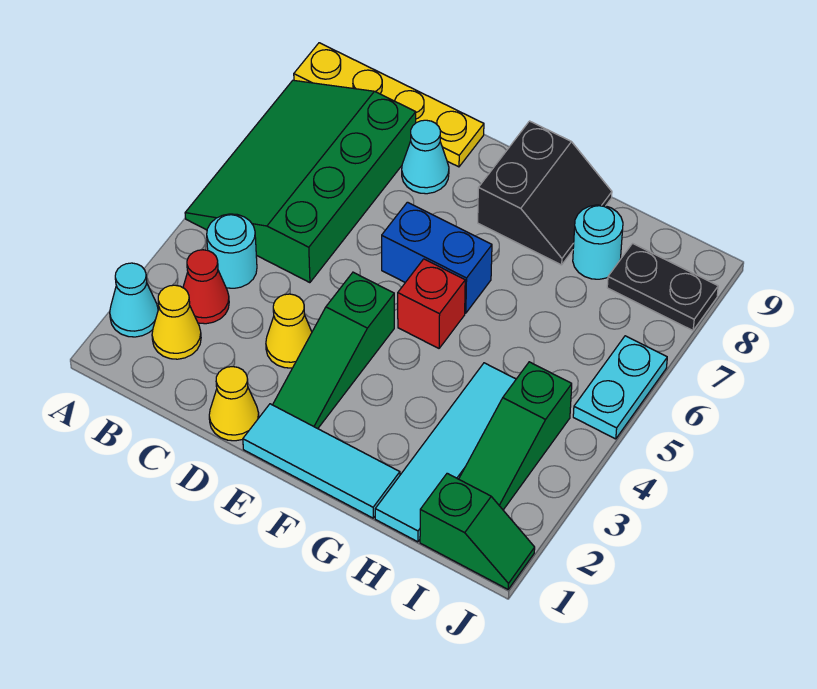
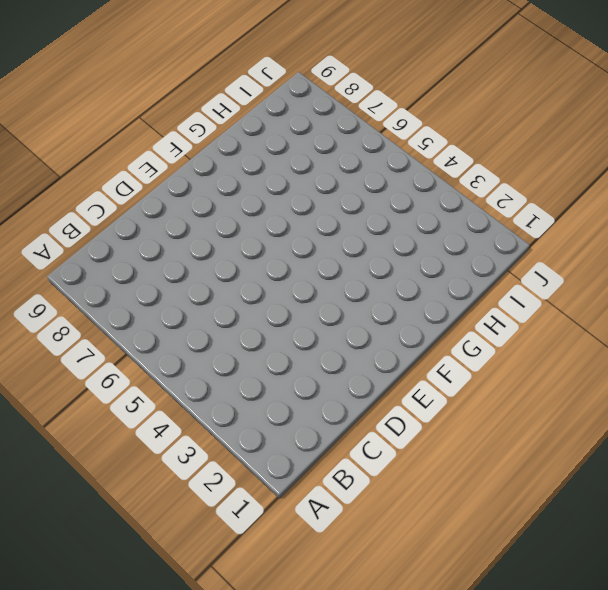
none -> cyan cone A2 level 1
none -> green slope A5:C8 level 1 top C
none -> yellow plate A9:D9 level 1

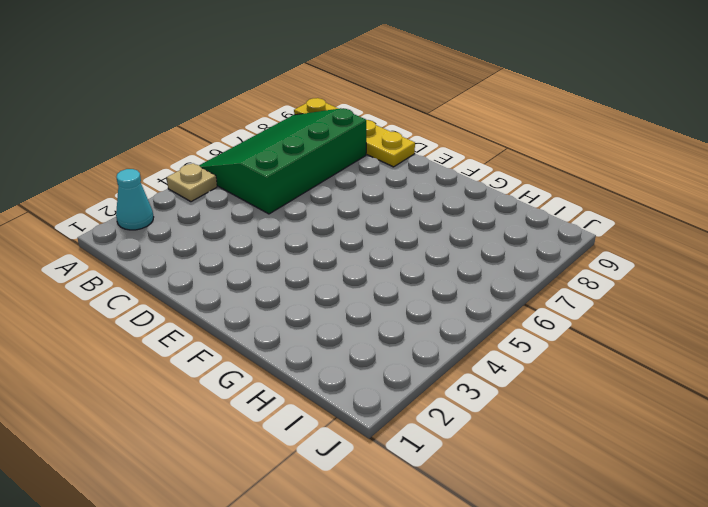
tan plate A4 level 1 -> none
none -> yellow cone B2 level 1
none -> red cone B3 level 1
none -> cyan round brick B4 level 1

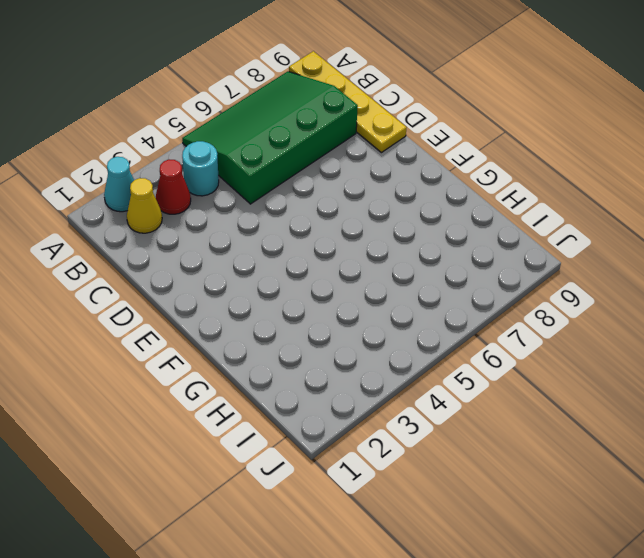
none -> yellow cone D1 level 1
none -> yellow cone D3 level 1
none -> cyan cone D8 level 1

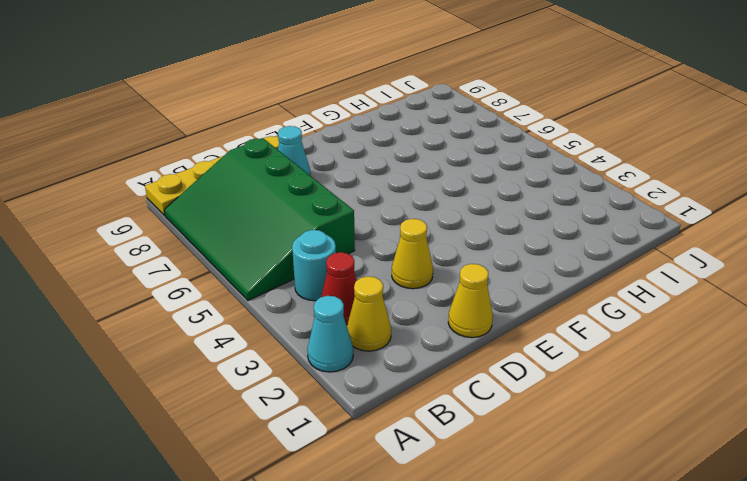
none -> cyan tile E1:G1 level 1
none -> green slope E2:E4 level 1 top 4
none -> blue brick E6:F6 level 1

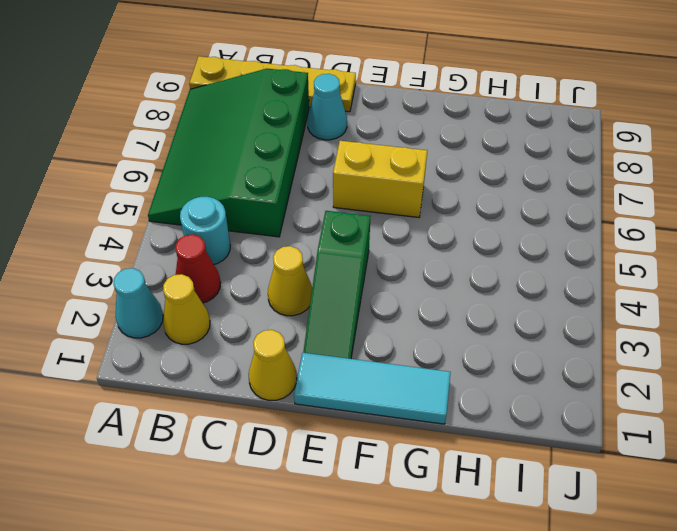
yellow brick E6:F6 level 1 -> blue brick E6:F6 level 1
none -> red brick F5 level 1
none -> black slope F8:G9 level 1 top F
none -> cyan tile H1:H4 level 1

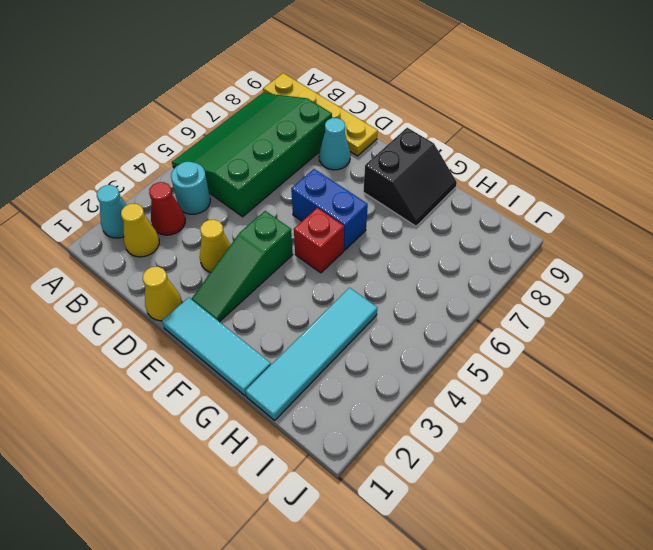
none -> cyan round brick H8 level 1
none -> green slope I1:J1 level 1 top I
none -> green slope I2:I4 level 1 top 4

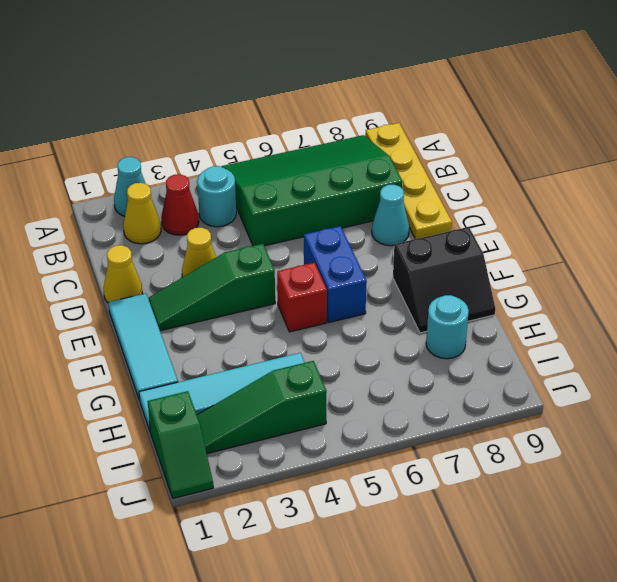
none -> black plate I8:J8 level 1
none -> cyan plate J5:J6 level 1

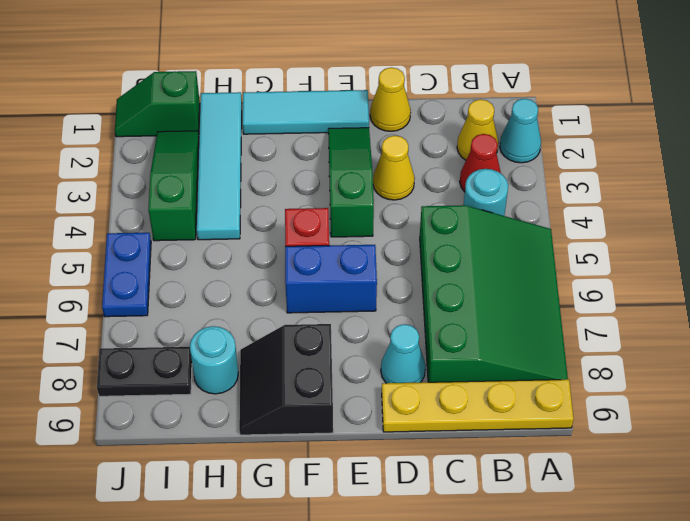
blue plate J5:J6 level 1 -> cyan plate J5:J6 level 1

